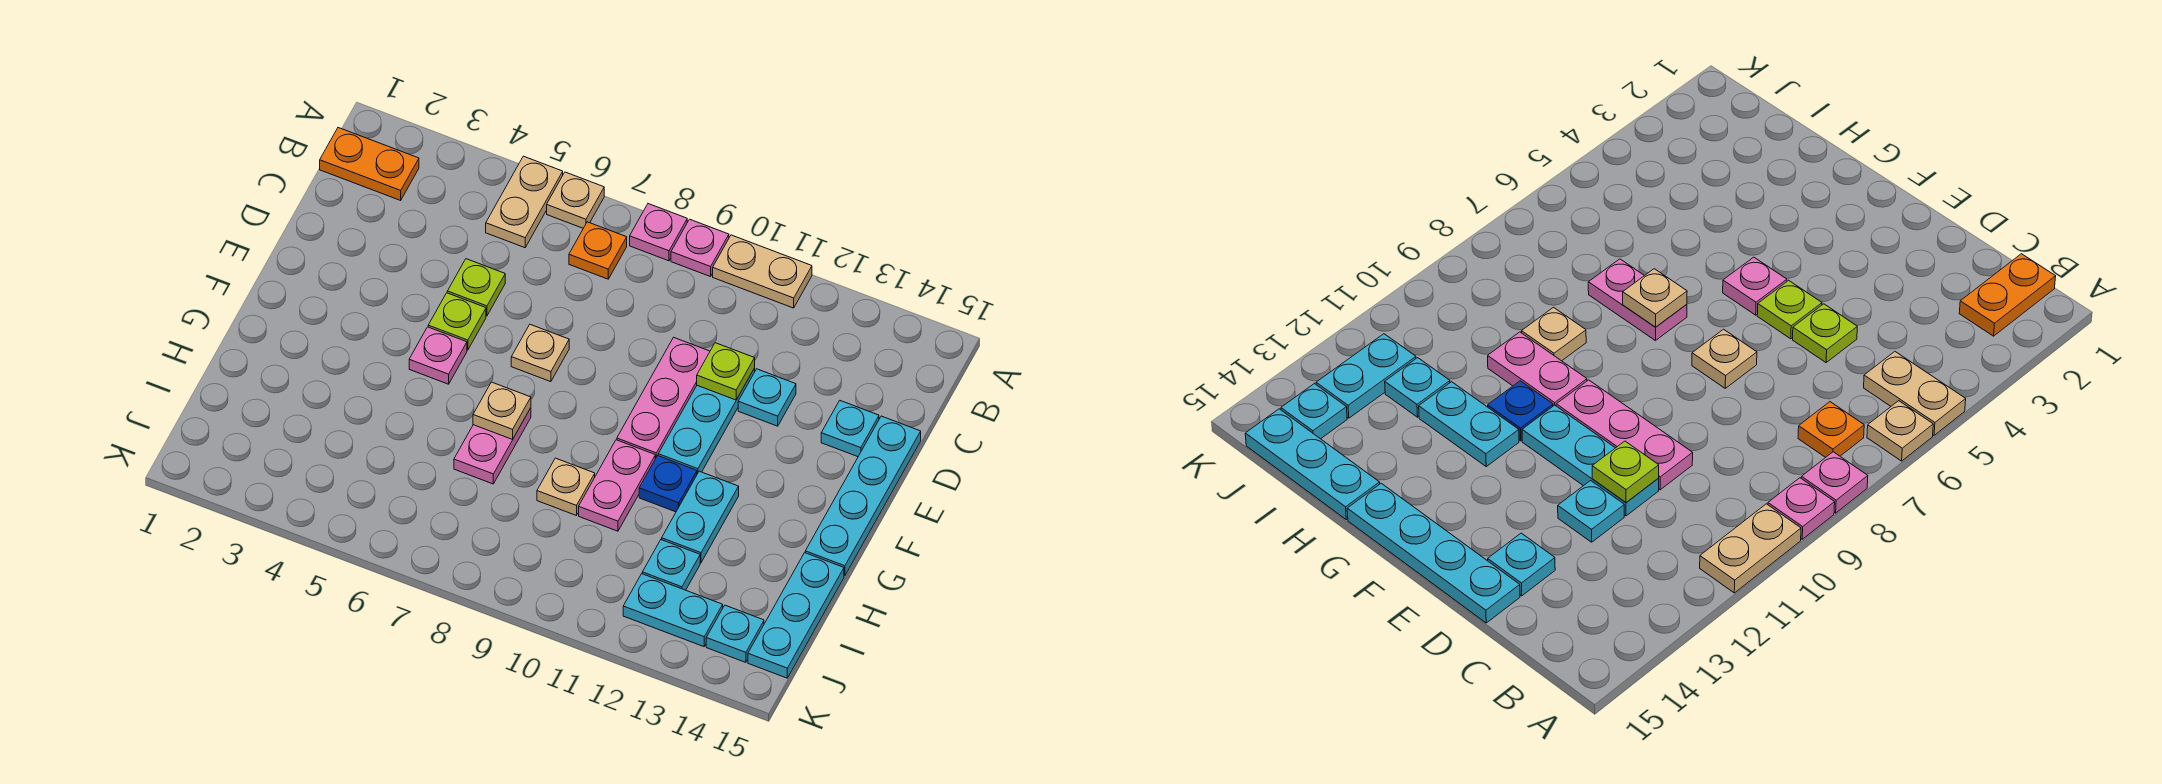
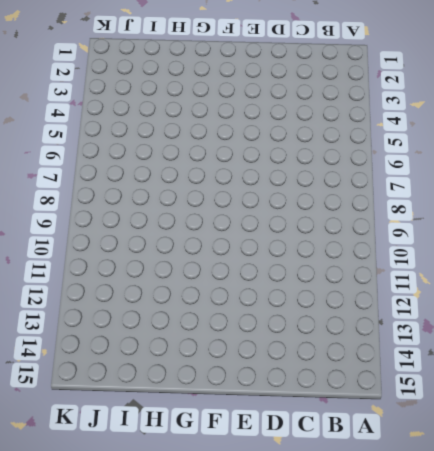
none -> tan plate A5:B5 level 1
none -> tan plate A6 level 1
none -> pink plate A8 level 1

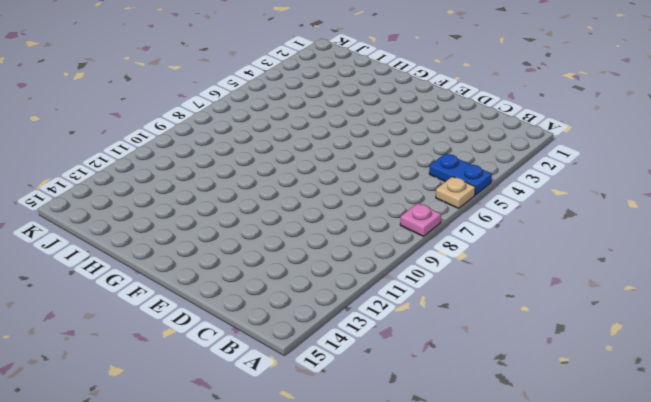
blue plate A5:B5 level 1 -> tan plate A5:B5 level 1
none -> pink plate A9 level 1
none -> tan plate A10:A11 level 1
none -> orange plate B1:B2 level 1

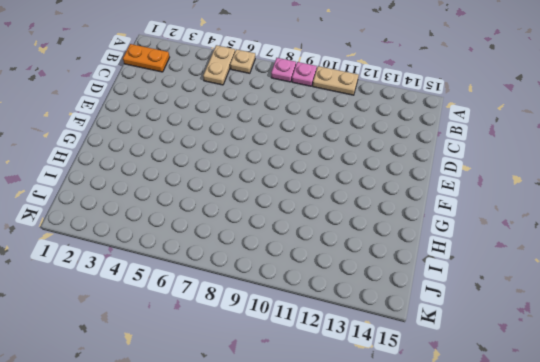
none -> orange plate B7 level 1
none -> lime plate D5 level 1
none -> pink plate D10:F10 level 1

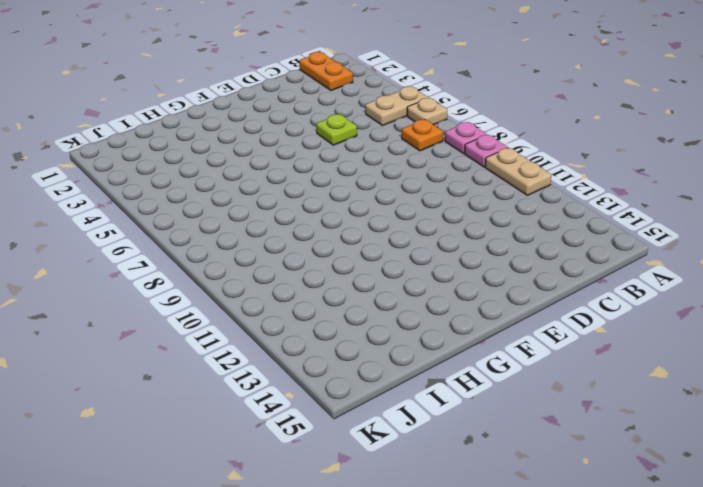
none -> pink plate D10:F10 level 1
none -> cyan plate D11:F11 level 1
none -> cyan plate D12 level 1

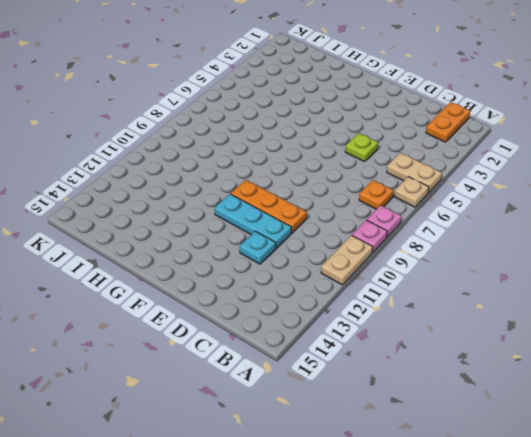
orange plate D10:F10 level 1 -> pink plate D10:F10 level 1
none -> cyan plate D14 level 1
none -> cyan plate D15:G15 level 1
none -> lime plate E5 level 1

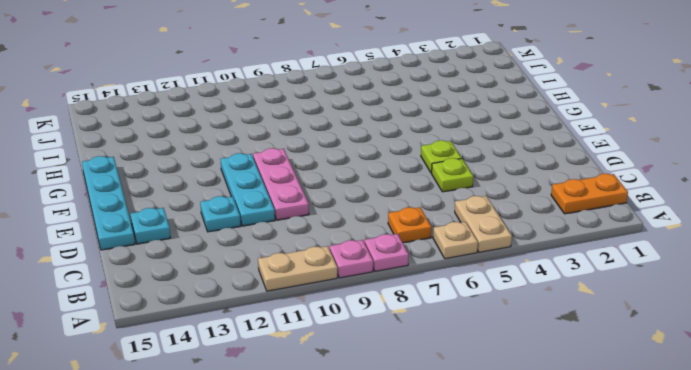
none -> tan plate E7 level 1
none -> pink plate F5 level 1
none -> pink plate G7:H7 level 1

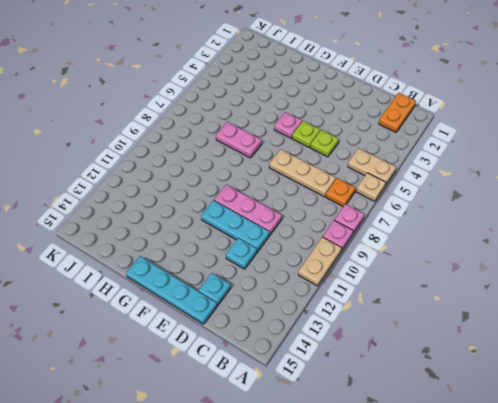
tan plate C7:E7 level 1 -> tan plate E7 level 1
none -> pink plate G10:H10 level 1
none -> blue plate G11 level 1
none -> cyan plate G12:H12 level 1

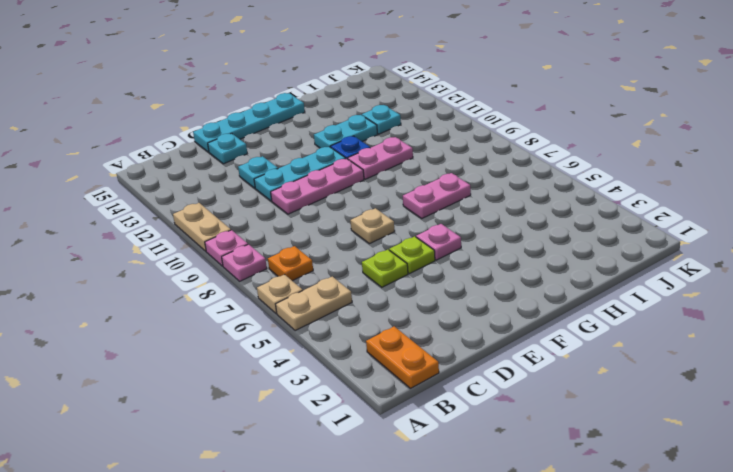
none -> tan plate H9 level 1
none -> cyan plate H15:J15 level 1
none -> cyan plate J12:J13 level 1

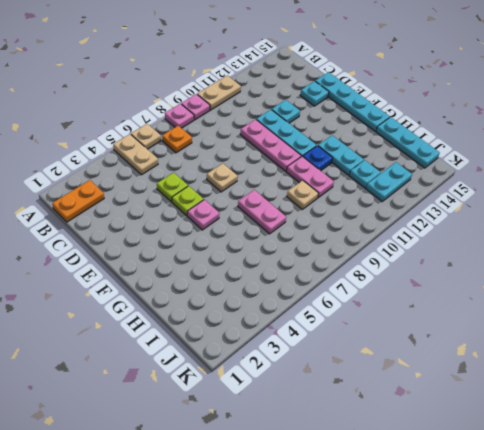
none -> cyan plate J14 level 1
none -> lime plate D11 level 2
none -> tan plate G7 level 2

